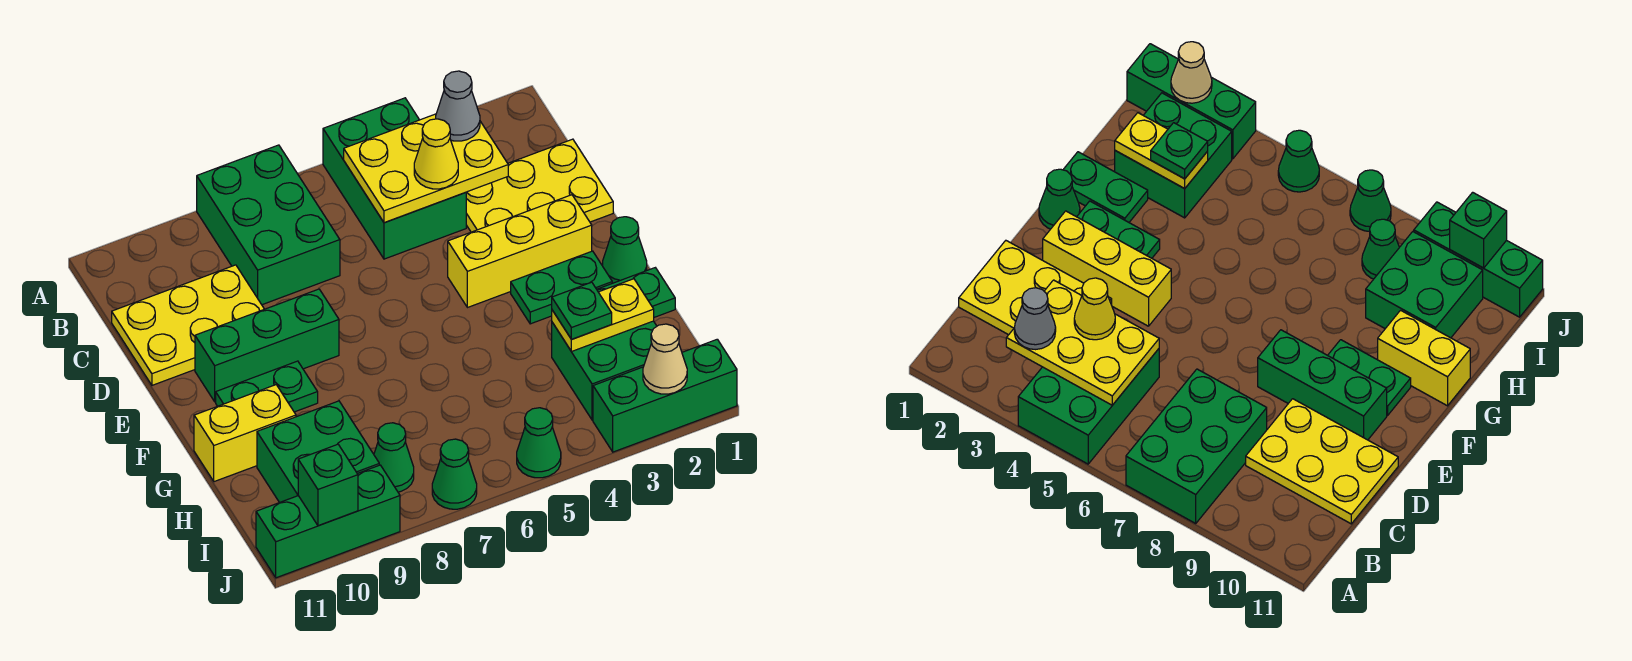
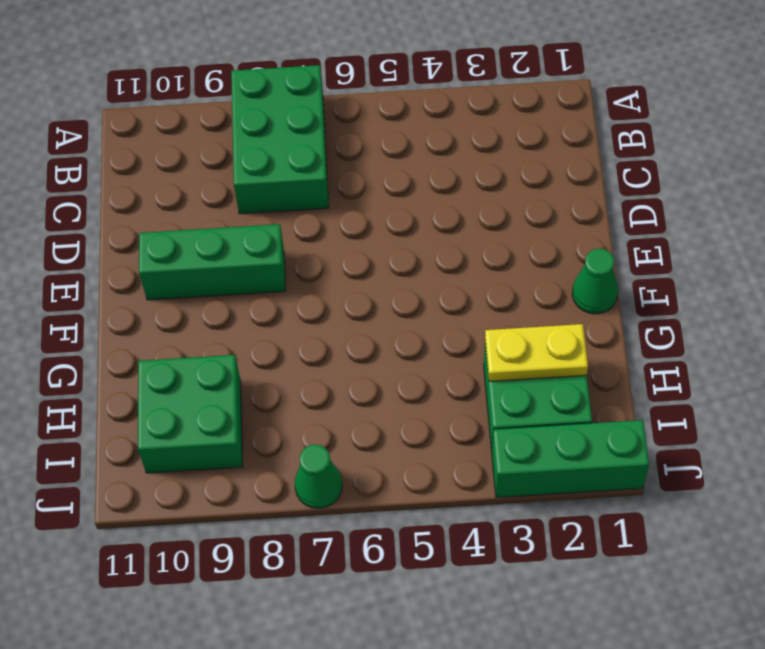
none -> green brick A4:C5 level 1
none -> yellow plate C1:D3 level 1
none -> yellow plate C9:D11 level 1

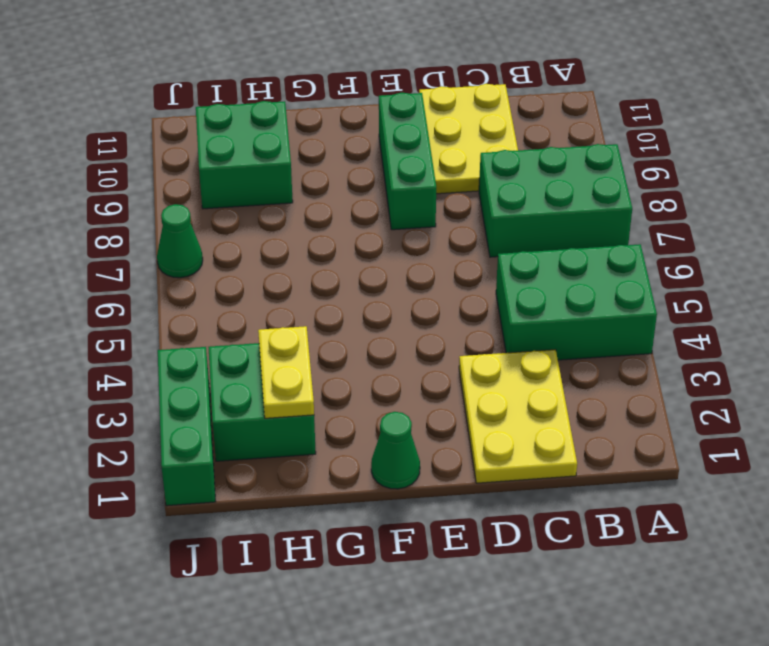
none -> yellow brick E2:E4 level 1
none -> green plate F2:F3 level 1
none -> green plate F9:F10 level 1

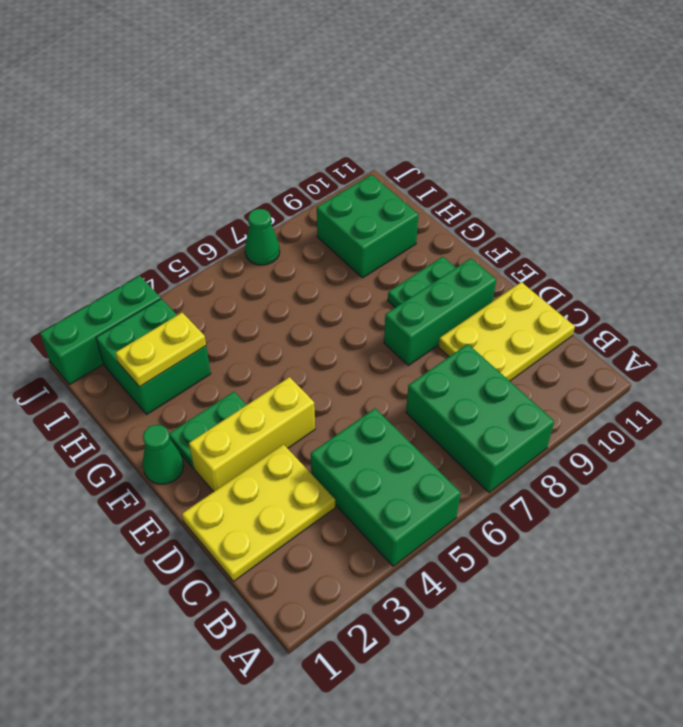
none -> green plate G1:G2 level 1
none -> yellow brick G10:G11 level 1
none -> green cone I8 level 1

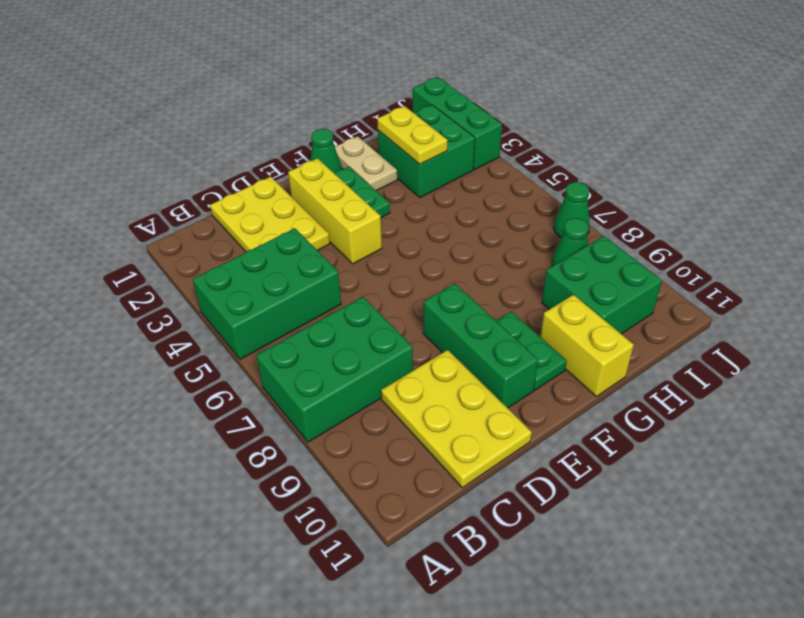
tan plate G1:G2 level 1 -> green plate G1:G2 level 1
none -> green cone J5 level 1
none -> green brick J9:J11 level 1
none -> yellow plate B3:C5 level 2

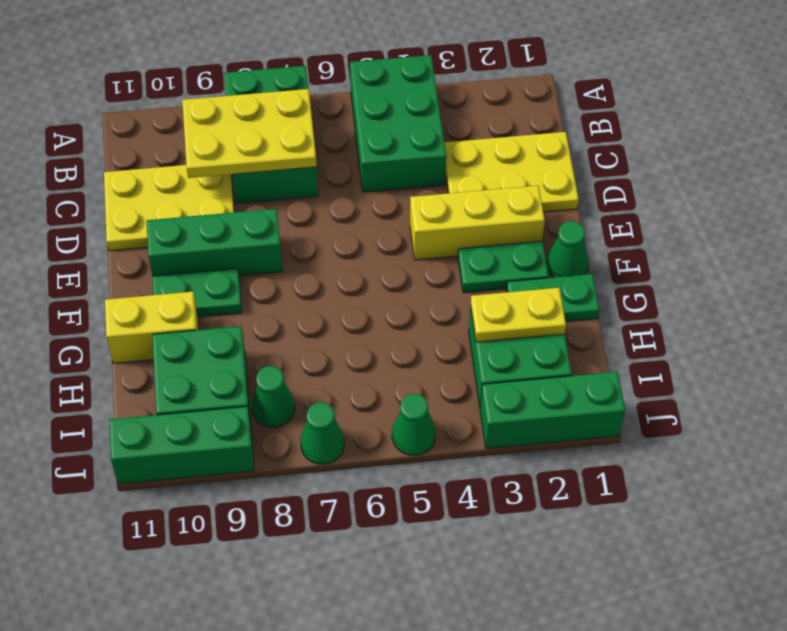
yellow plate B7:C9 level 2 -> yellow plate B3:C5 level 2
none -> tan cone J2 level 2
none -> green brick J10 level 2
none -> grey cone B3 level 3

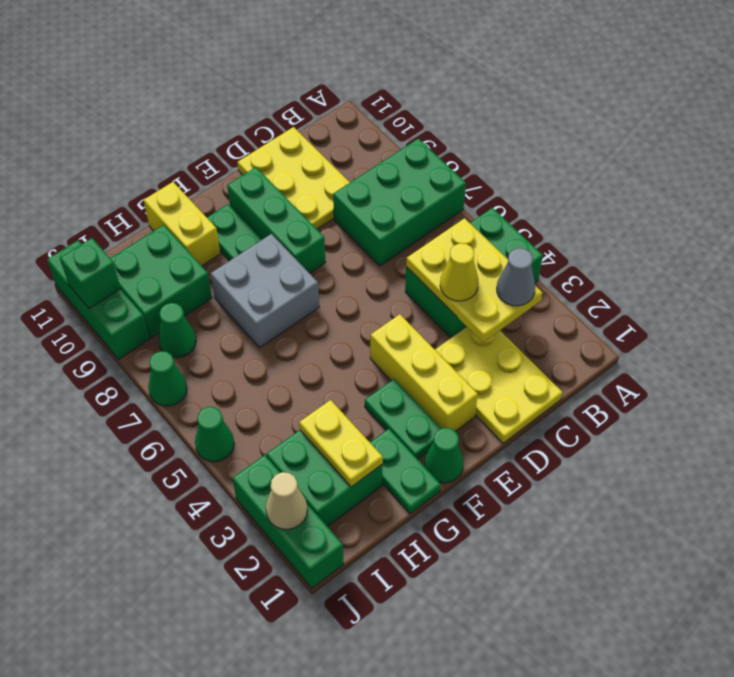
grey brick F7:G8 level 1 -> none
none -> green plate H3 level 3

